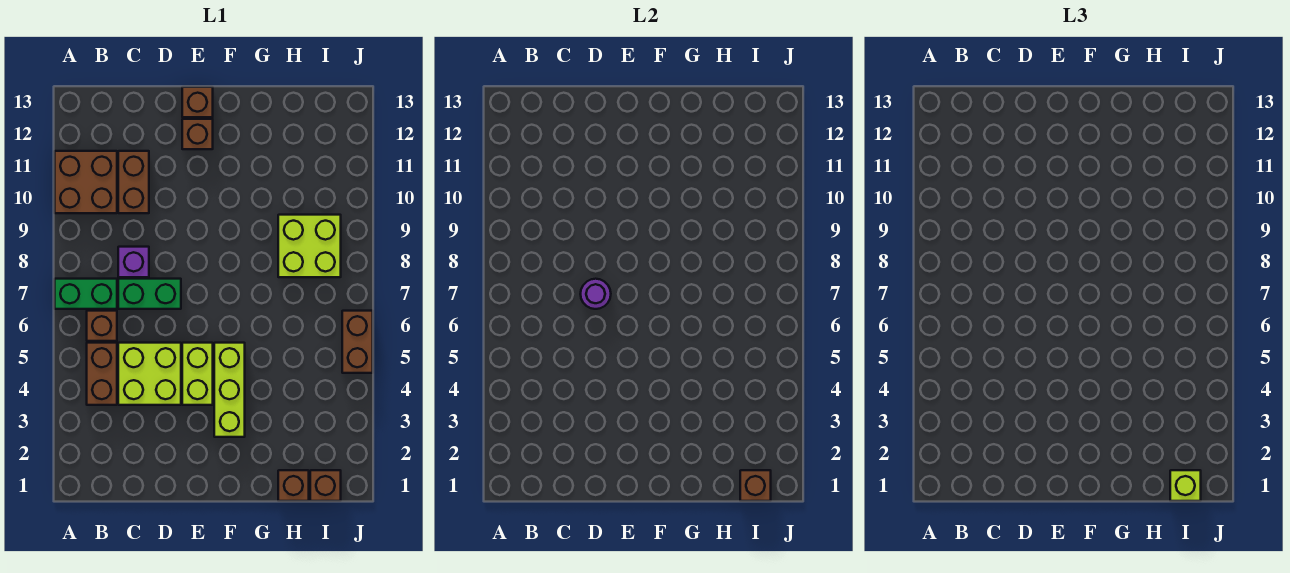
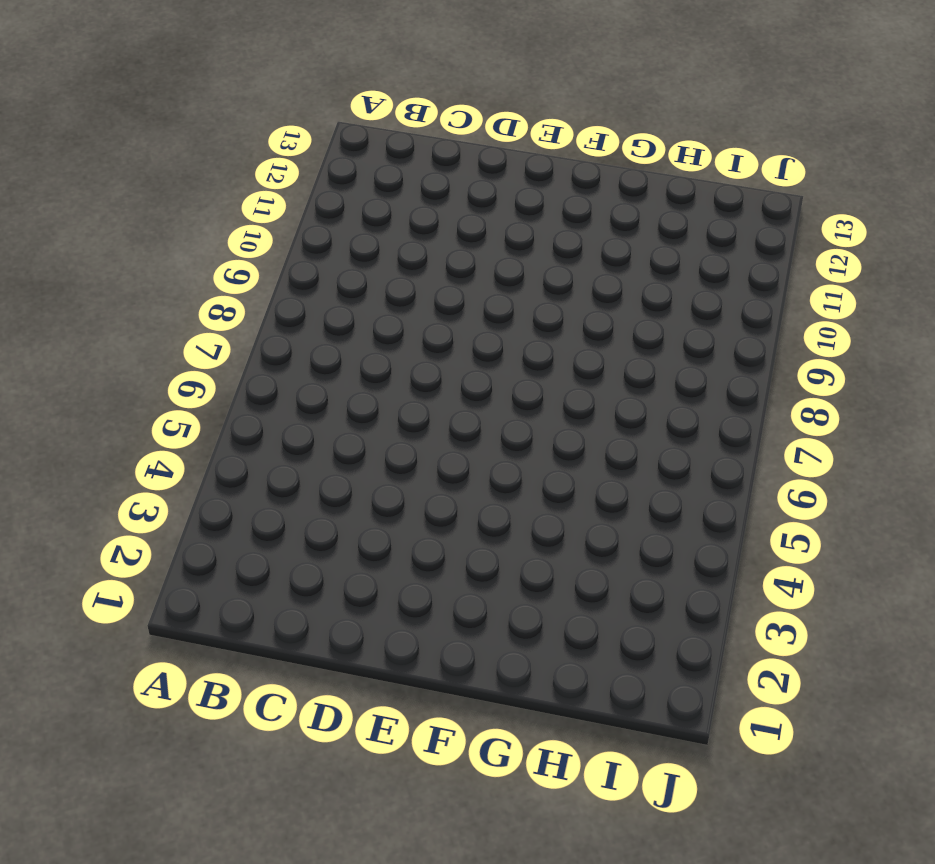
none -> green brick A7:B7 level 1
none -> brown brick A10:B11 level 1
none -> brown brick B4:B5 level 1

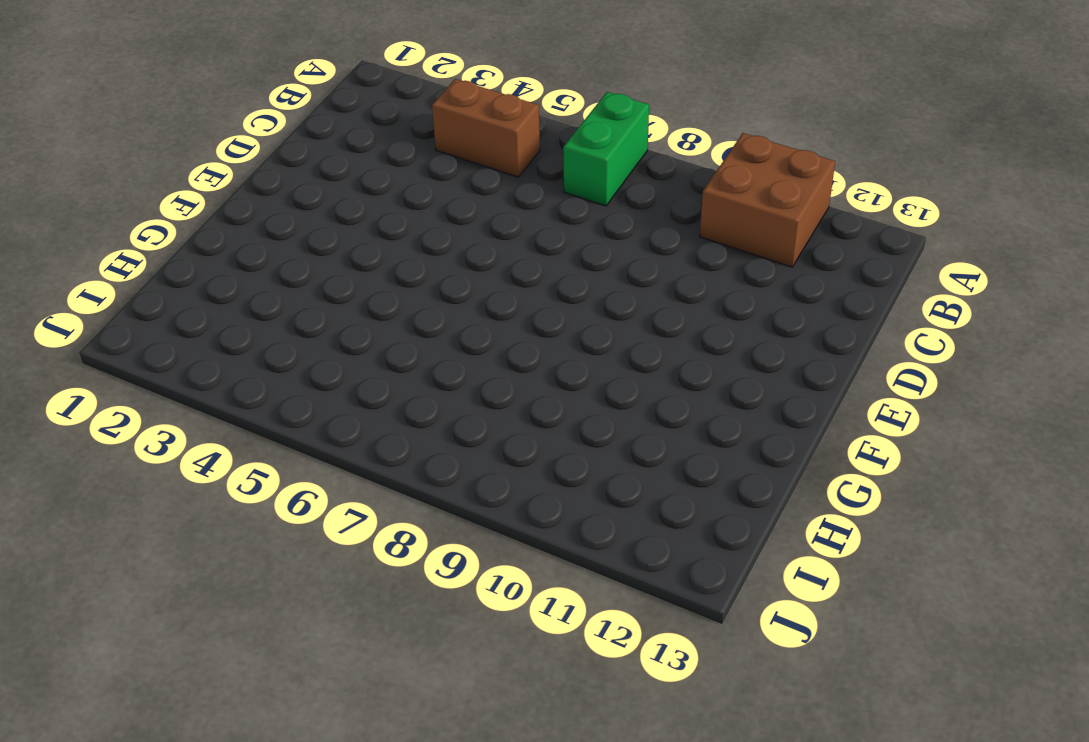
none -> brown brick B6 level 1
none -> lime brick C4:D5 level 1
none -> green brick C7:D7 level 1

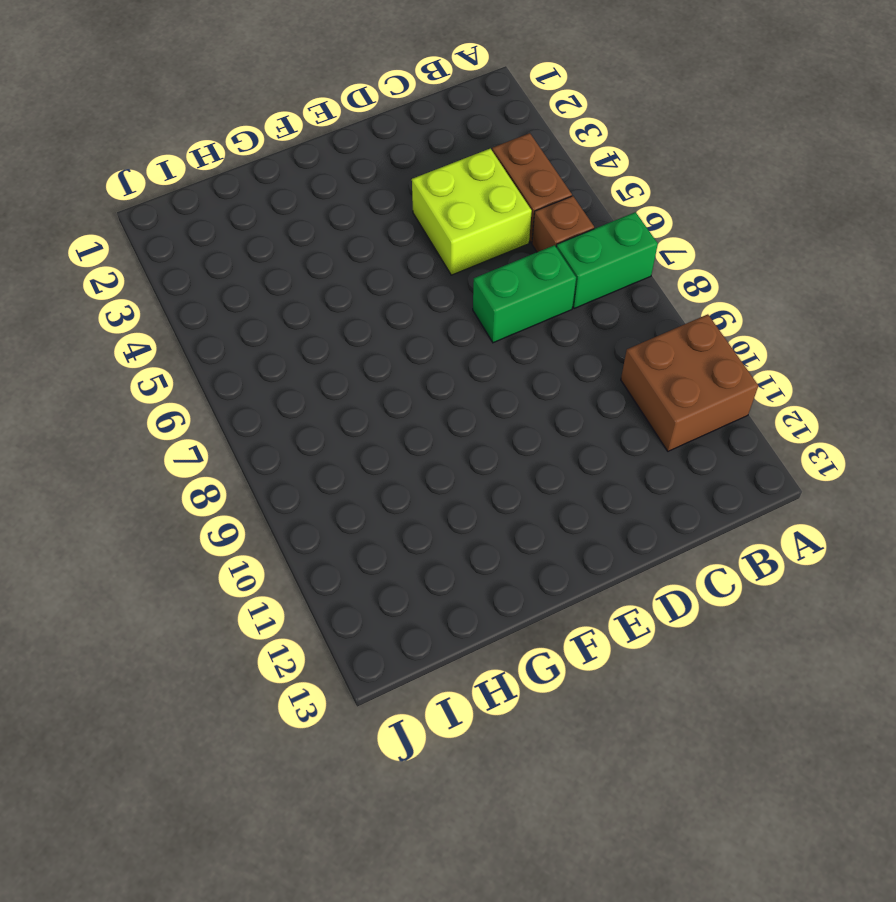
none -> purple brick C8 level 1
none -> brown brick C10:C11 level 1
none -> lime brick E4:E5 level 1

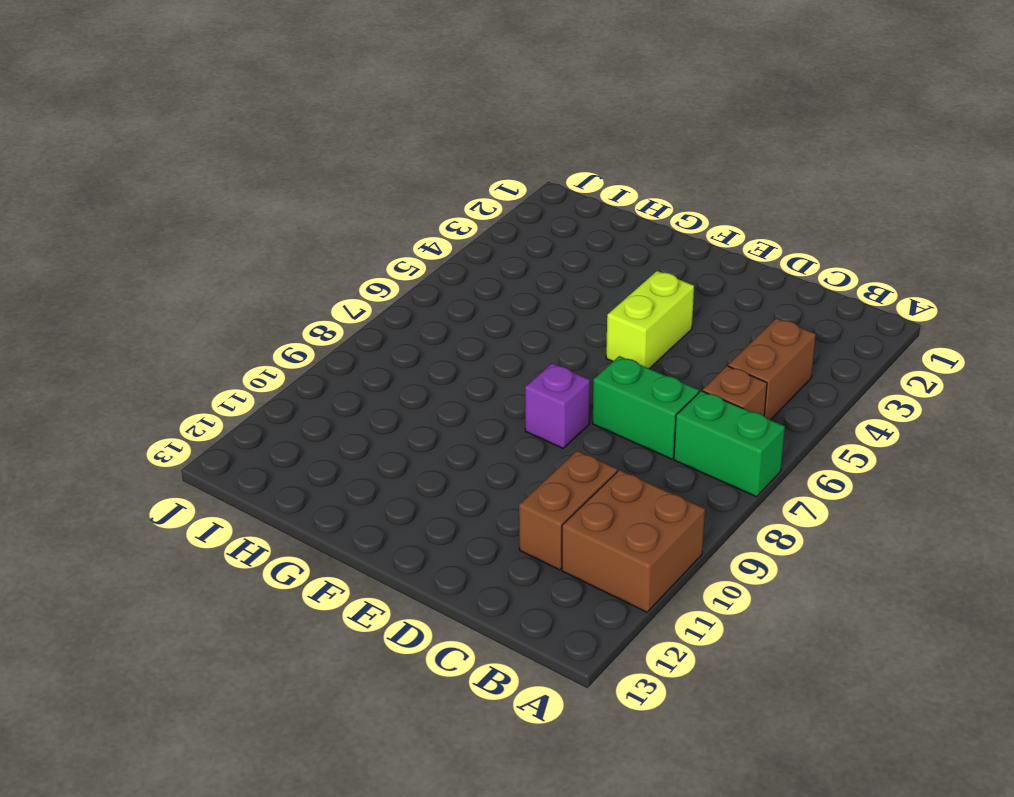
purple brick E8 level 1 -> purple brick C8 level 1
none -> lime brick C4:D5 level 1
none -> brown brick E12 level 1
none -> brown brick E13 level 1

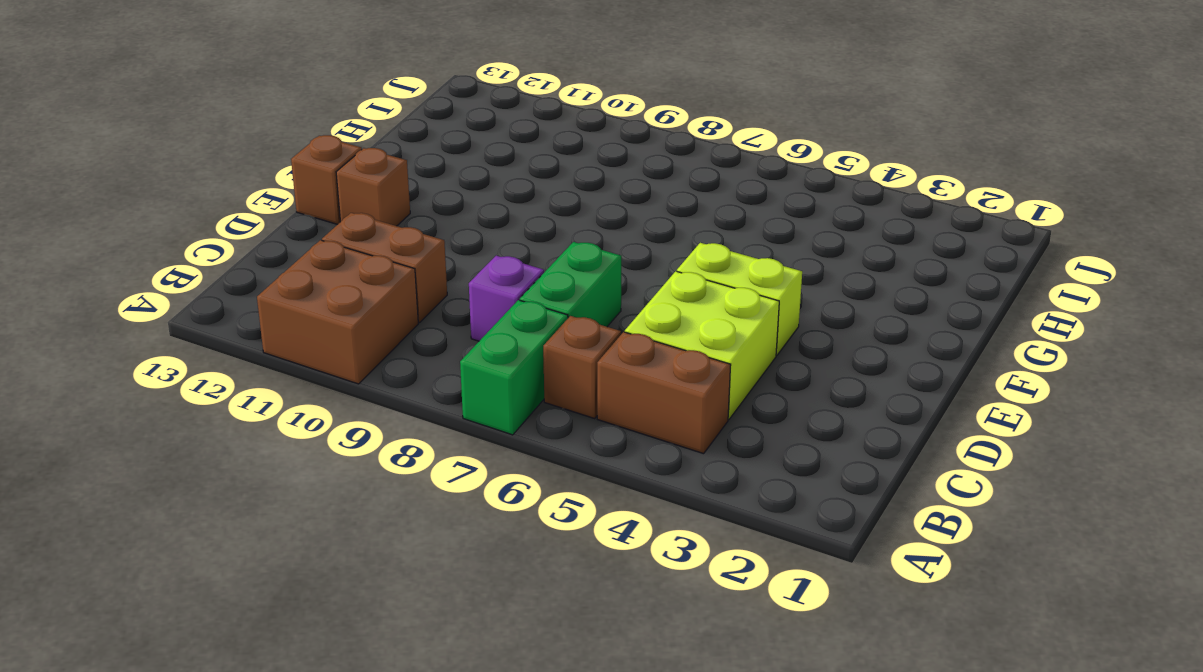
none -> lime brick F3:F5 level 1
none -> brown brick H1 level 1
none -> lime brick H8:I9 level 1

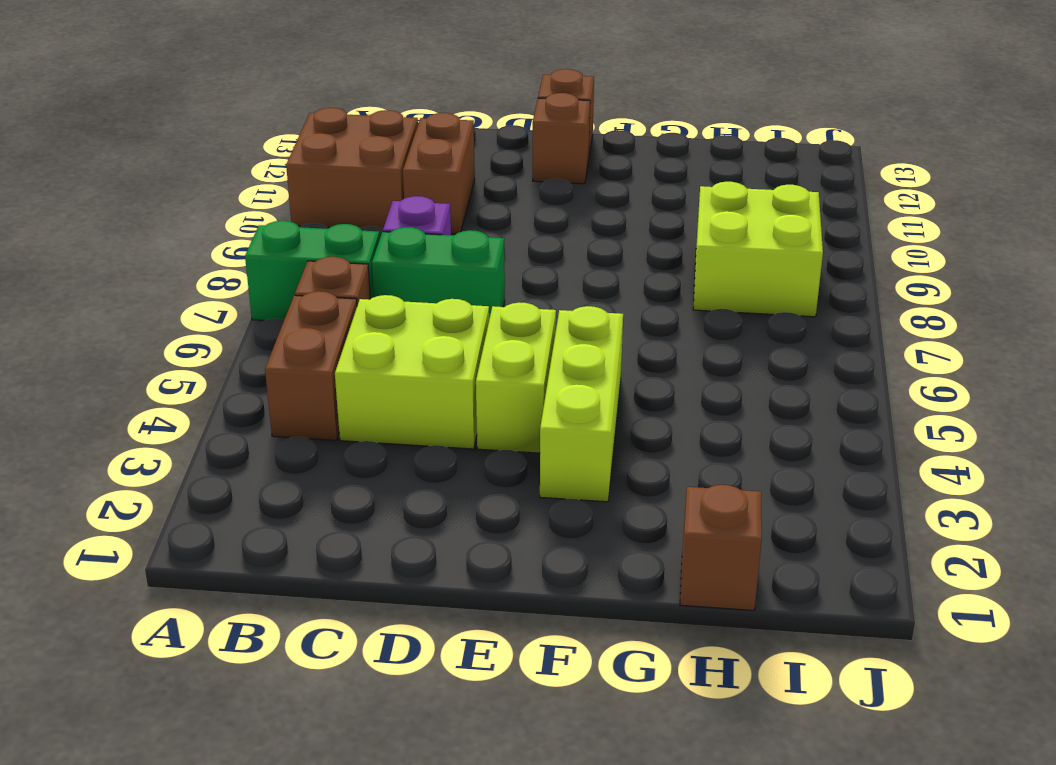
none -> brown brick I1 level 1
none -> brown brick J5:J6 level 1
none -> purple round brick D7 level 2

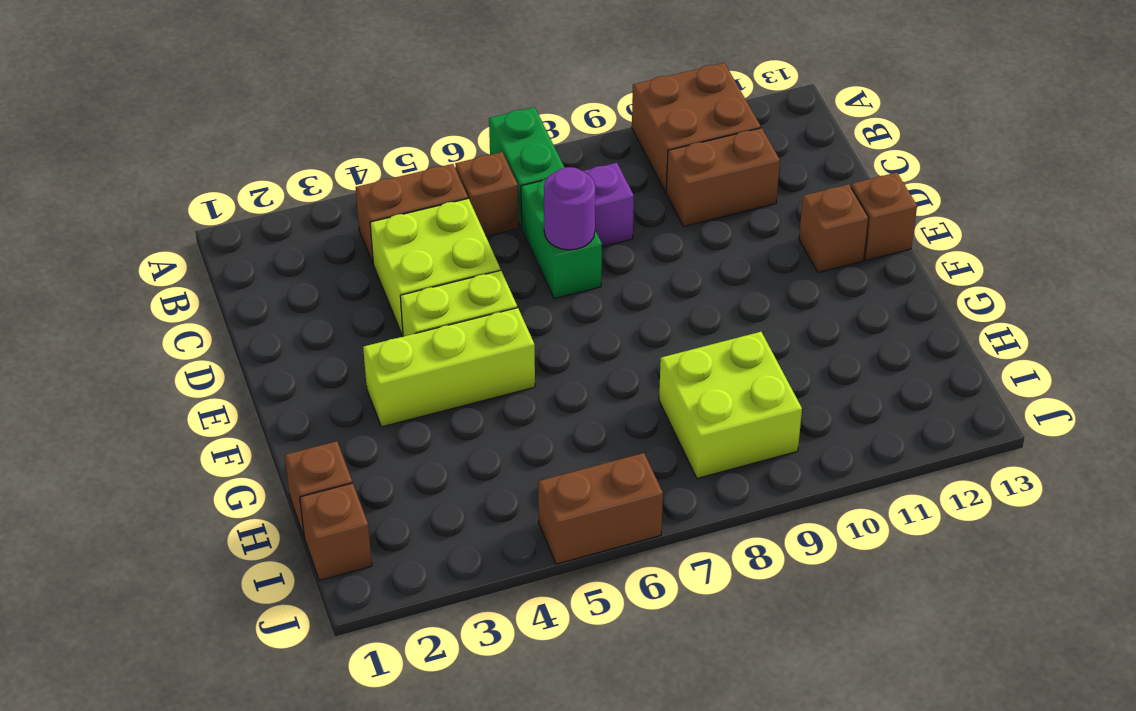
none -> brown brick I1 level 2
none -> lime brick I1 level 3

